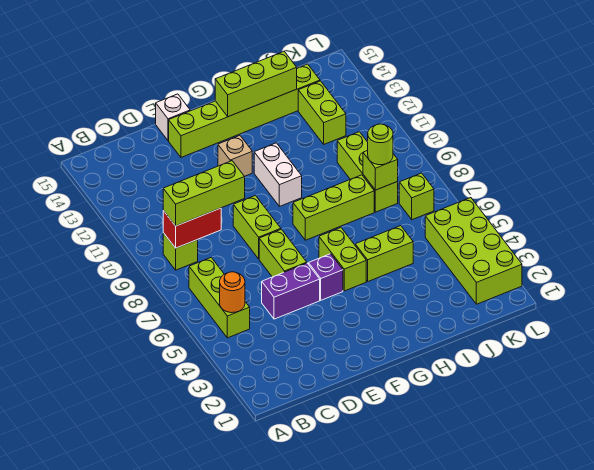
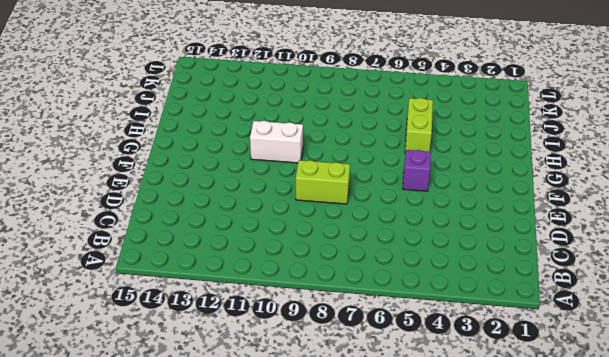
none -> lime brick B5:B7 level 1
none -> lime brick B9 level 1
none -> purple brick D5:E5 level 1

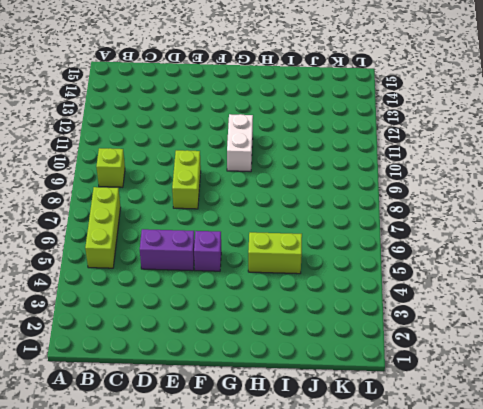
none -> lime brick E6:E7 level 1
none -> lime brick E14:J14 level 1
none -> white brick E15 level 1

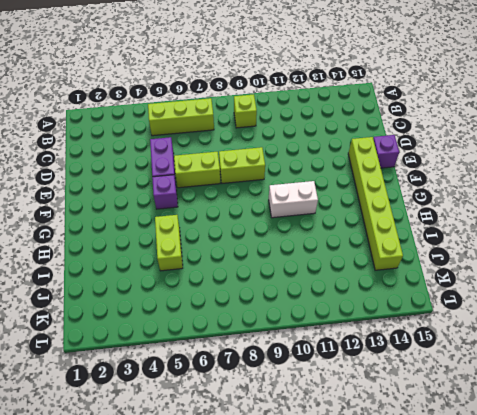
purple brick E15 level 1 -> white brick E15 level 1
none -> tan brick F12 level 1
none -> lime brick G5:G6 level 1
none -> lime brick G8:I8 level 1

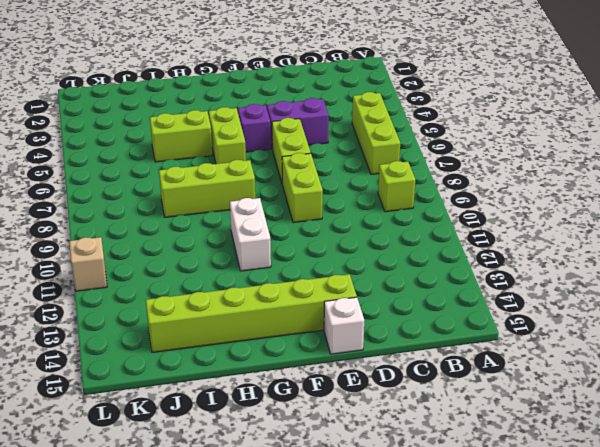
tan brick L11 level 1 -> tan brick F12 level 1
none -> lime brick J8:J10 level 1
none -> lime brick J12:J13 level 1
none -> lime brick K2:L5 level 1

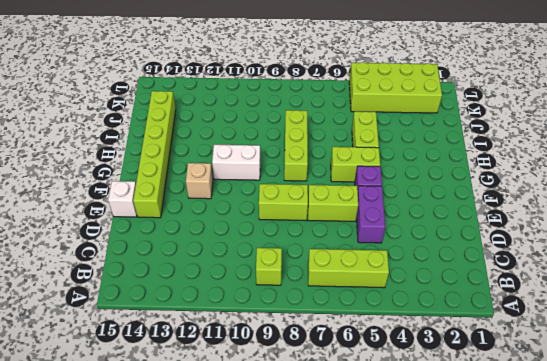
none -> lime brick J8:J10 level 1
none -> lime brick J12:J13 level 1
none -> lime brick K7 level 1

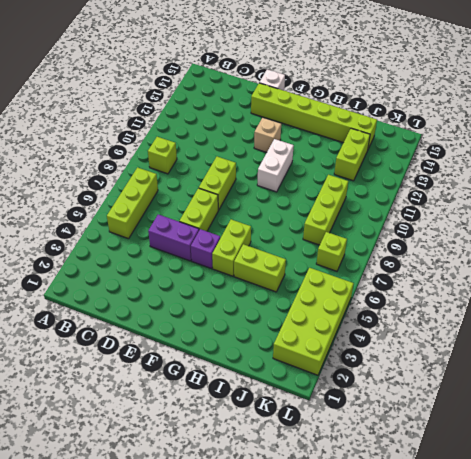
none -> lime brick G8:I8 level 1
none -> orange round brick B5 level 2
none -> red brick B9:C9 level 2

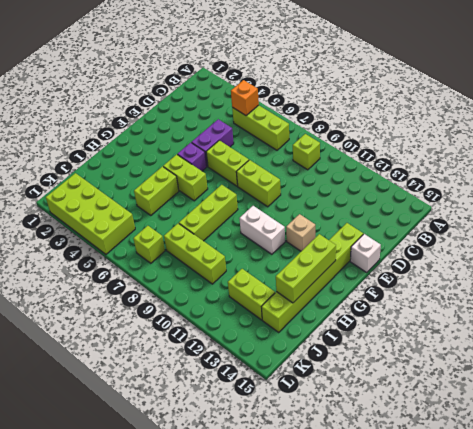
orange brick B5 level 2 -> orange round brick B5 level 2
none -> red brick B9:C9 level 2
none -> lime brick J8 level 2
none -> lime brick B9:D9 level 3

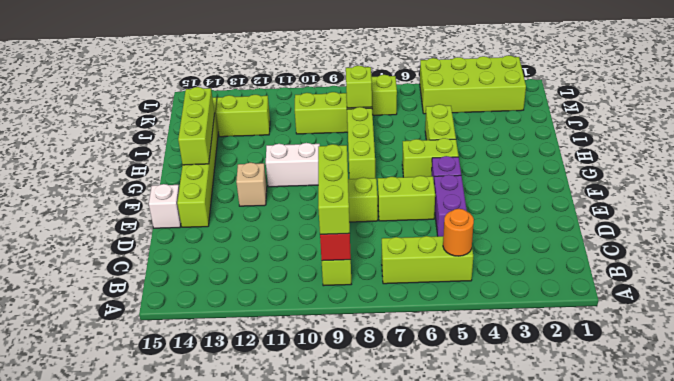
none -> lime round brick J8 level 3

